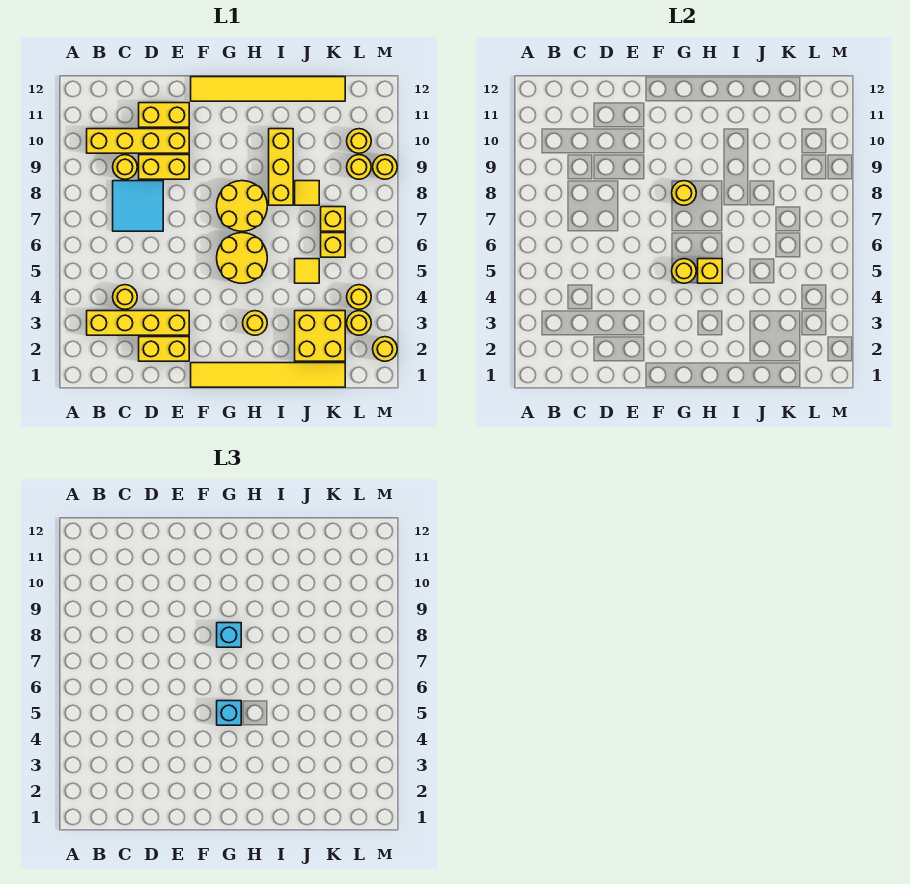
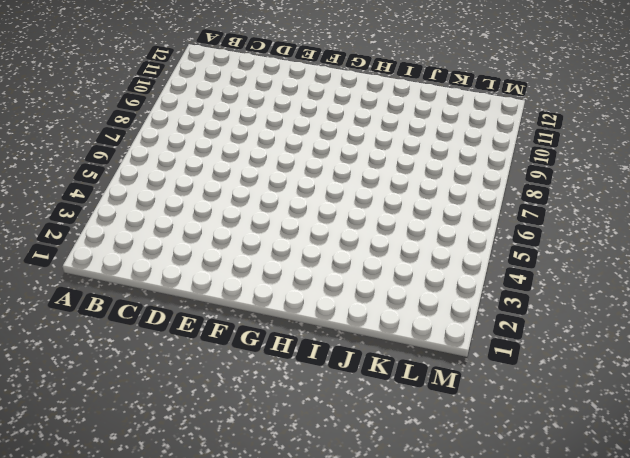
none -> yellow brick B3:E3 level 1
none -> yellow brick B10:E10 level 1
none -> yellow round brick C4 level 1
none -> cyan tile C7:D8 level 1

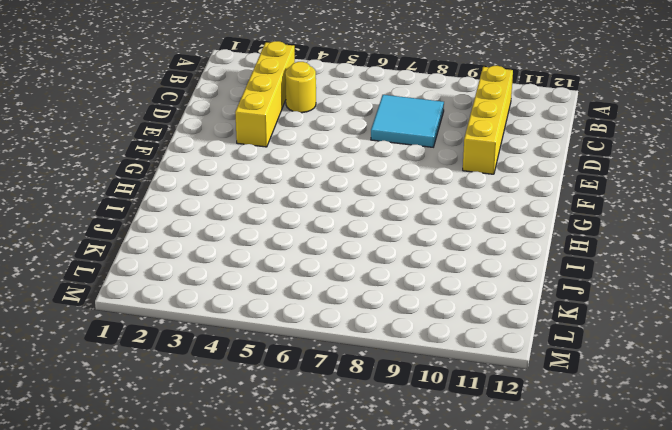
none -> yellow round brick C9 level 1
none -> yellow brick D2:E2 level 1
none -> yellow brick D9:E9 level 1
none -> yellow brick D11:E11 level 1

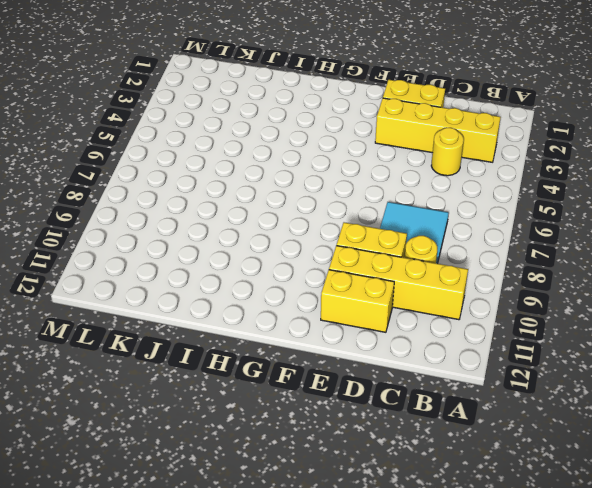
none -> yellow tile F1:K1 level 1
none -> yellow tile F12:K12 level 1
none -> yellow round brick G5:H6 level 1
none -> yellow round brick G7:H8 level 1

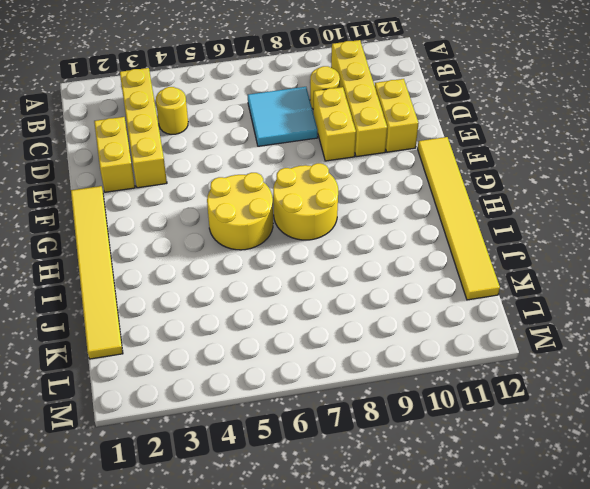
none -> yellow round brick H3 level 1
none -> yellow brick I8:I10 level 1
none -> yellow brick J2:K3 level 1
none -> yellow tile J5 level 1

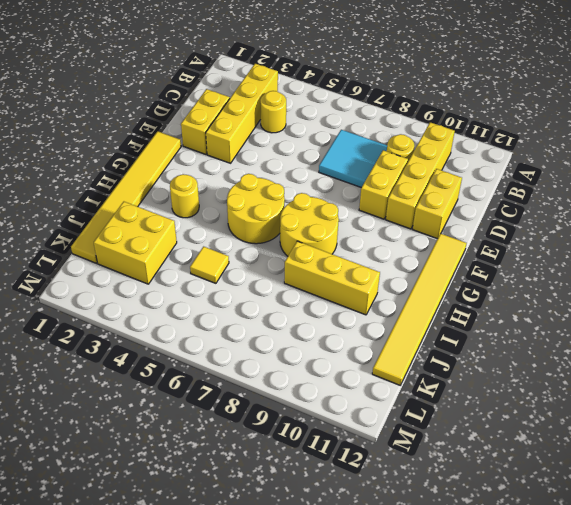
none -> yellow tile J8 level 1
none -> yellow brick K6 level 1
none -> yellow brick K7 level 1
none -> yellow round brick L3 level 1

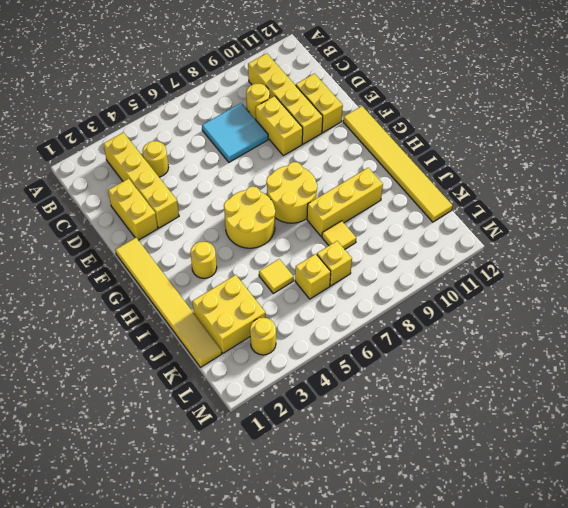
none -> yellow round brick L4 level 1
none -> yellow round brick L9 level 1
none -> yellow round brick L10 level 1
none -> yellow round brick M2 level 1

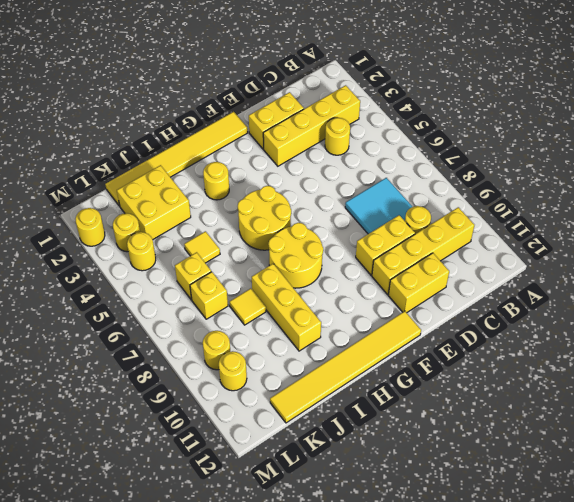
none -> yellow round brick M9 level 1
none -> yellow round brick G5 level 2
none -> yellow round brick G8 level 2
none -> yellow brick H5 level 2

